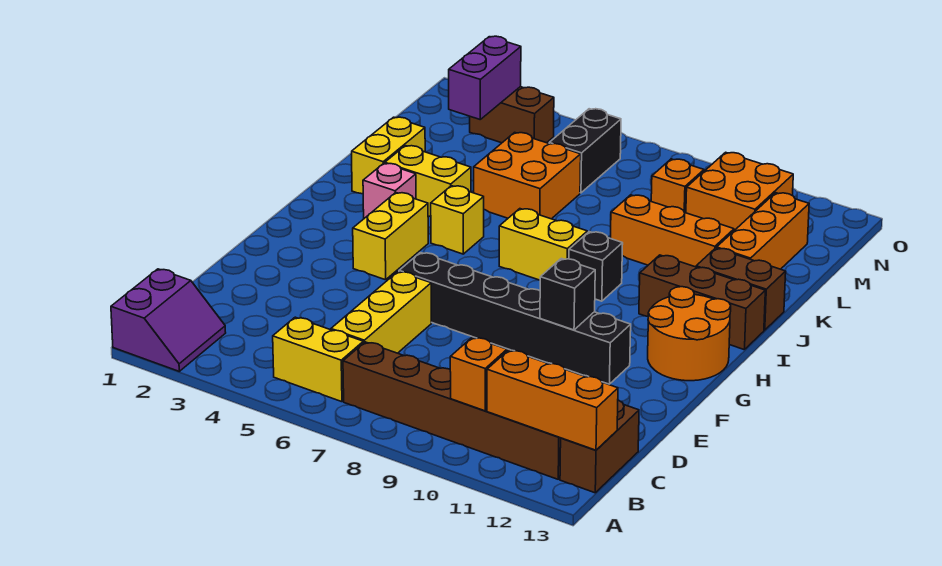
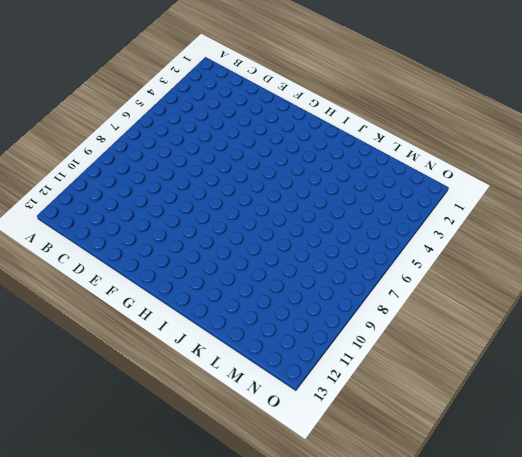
none -> purple slope A1:B2 level 1 top 1
none -> yellow brick B5:B6 level 1
none -> brown brick B7:B12 level 1

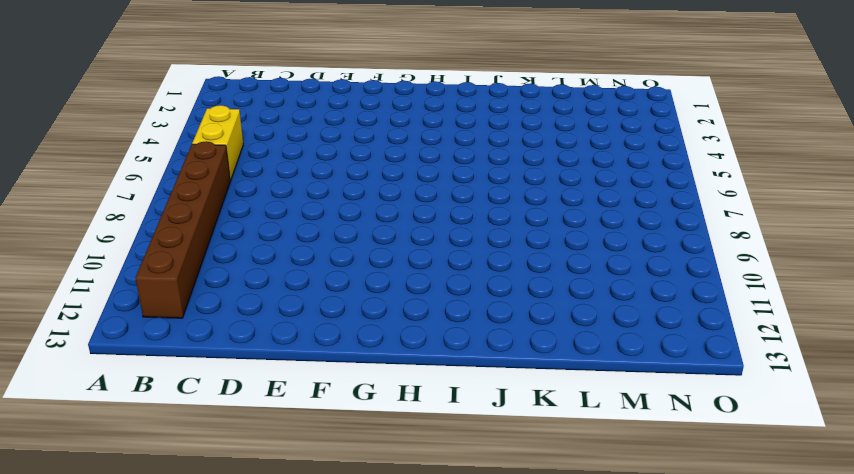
none -> purple slope A1:B2 level 1 top 1
none -> brown brick B13:C13 level 1
none -> yellow brick C6:E6 level 1

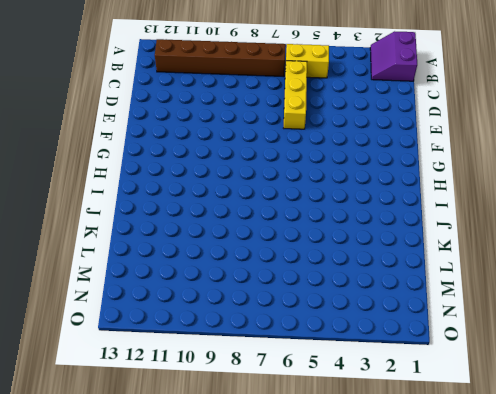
none -> brown brick B13:C13 level 1
none -> black brick F6:F11 level 1
none -> yellow brick G4:H4 level 1

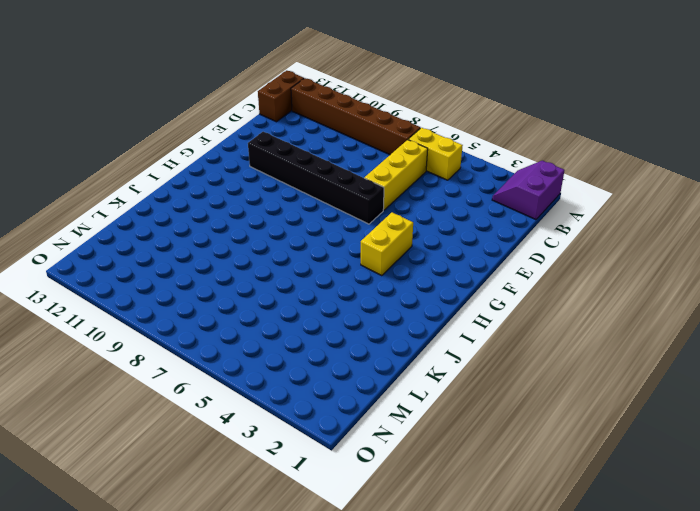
none -> orange round brick G12:H13 level 1
none -> pink brick I3 level 1
none -> yellow brick I5 level 1

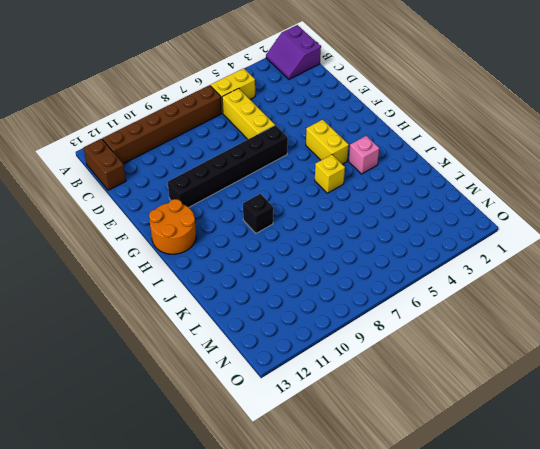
none -> yellow brick I7:I8 level 1
none -> brown brick I11:I13 level 1
none -> yellow brick J2:K2 level 1

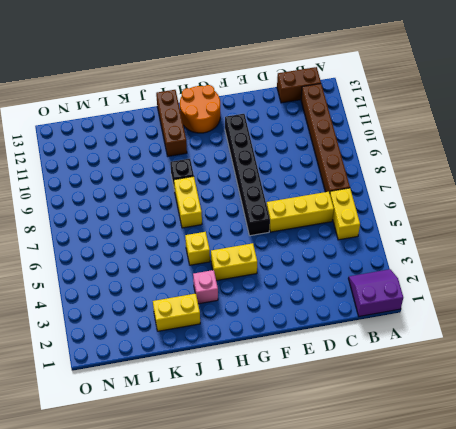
none -> yellow brick J3:J4 level 1
none -> brown brick J12:J13 level 1
none -> orange brick K5:L6 level 1

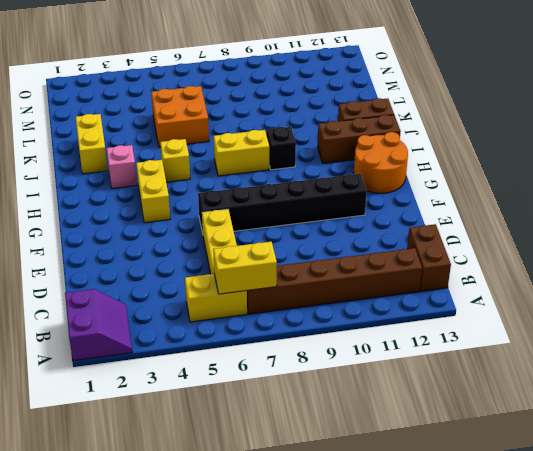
yellow brick B6:B7 level 2 -> yellow brick J3:J4 level 1
none -> orange brick K9:K11 level 1
none -> orange brick K12:M12 level 1
none -> black brick M6:N6 level 1

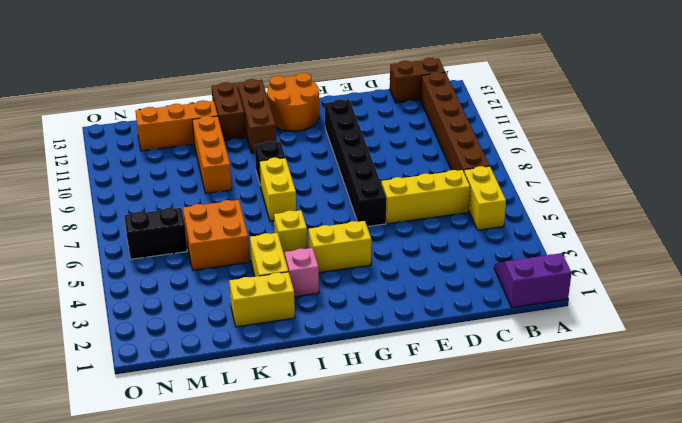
none -> orange brick M9 level 1
none -> orange brick M10:N11 level 1
none -> brown brick N3:N4 level 1

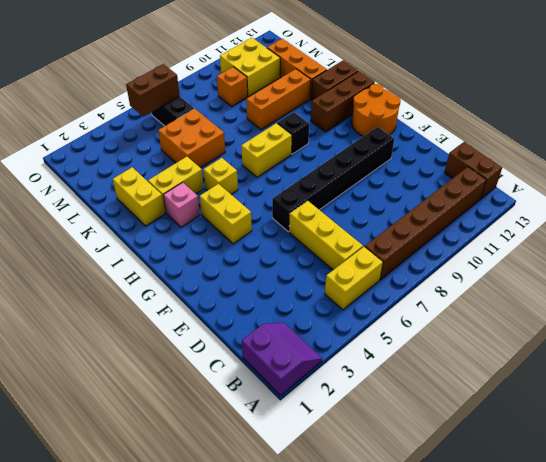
yellow brick M10:N11 level 1 -> orange brick M10:N11 level 1
brown brick N5:N6 level 2 -> brown brick N3:N4 level 1
none -> orange brick B10 level 2
none -> orange brick B11:B13 level 2
none -> black brick F10 level 2

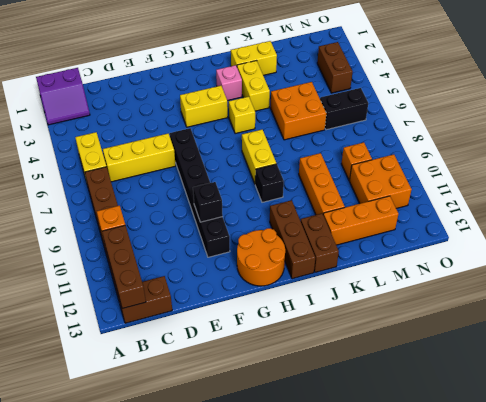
brown brick B11:B13 level 2 -> orange brick B11:B13 level 2
none -> purple brick M3:N3 level 2

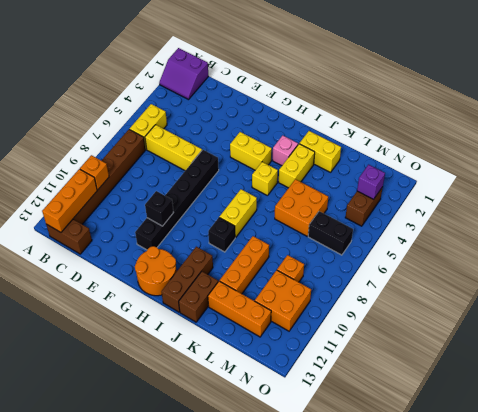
purple brick N3 level 2 -> purple brick M3:N3 level 2

